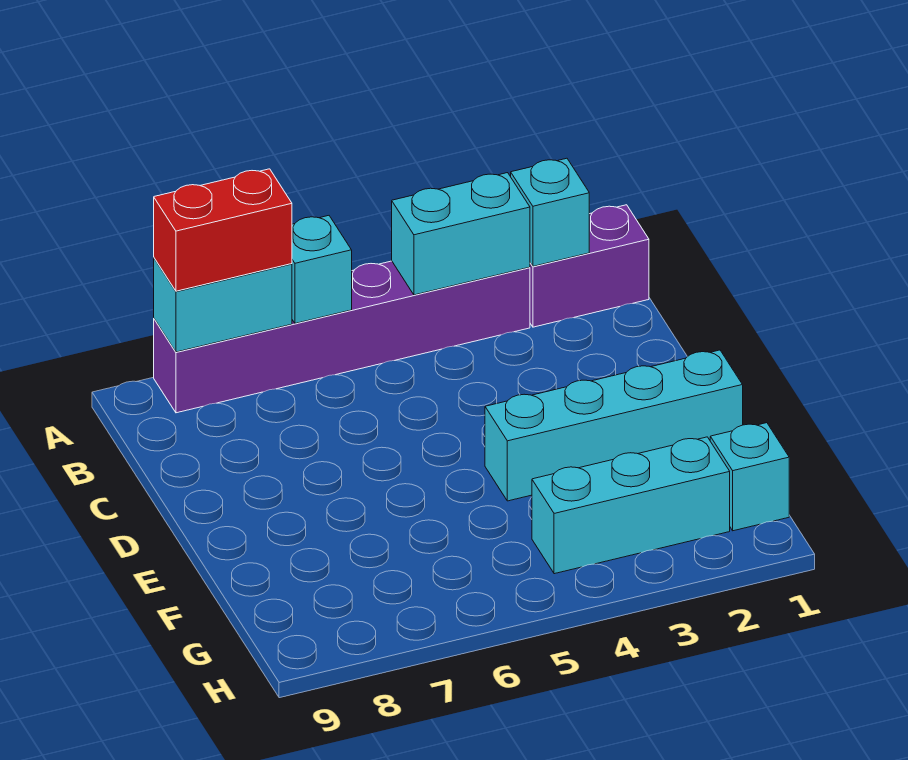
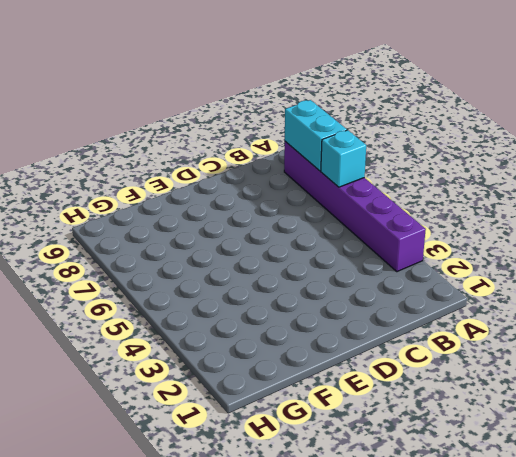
none -> purple brick A1:A2 level 1
none -> cyan brick E1:E4 level 1

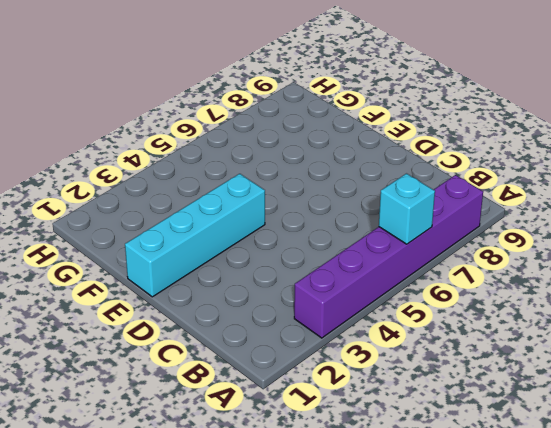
none -> purple brick A1:A2 level 1
none -> cyan brick G1 level 1

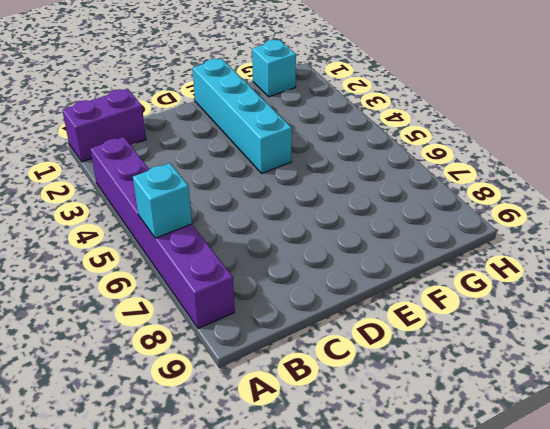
purple brick A1:B1 level 1 -> purple brick A1:A2 level 1
none -> cyan brick G2:G4 level 1
none -> cyan brick A2 level 2

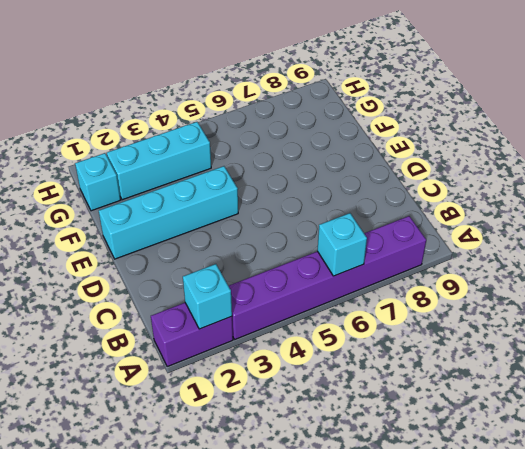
none -> cyan brick A3:A4 level 2
none -> cyan brick A7:A8 level 2

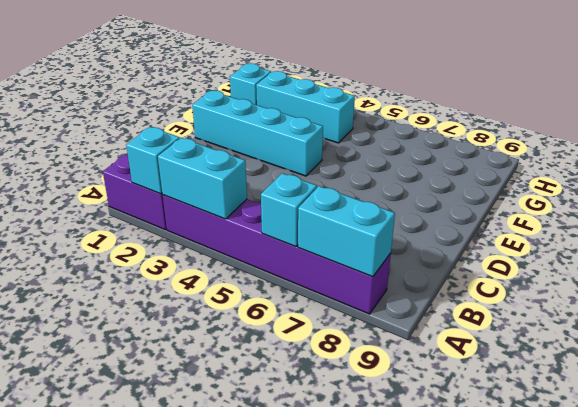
none -> red brick A7:A8 level 3

